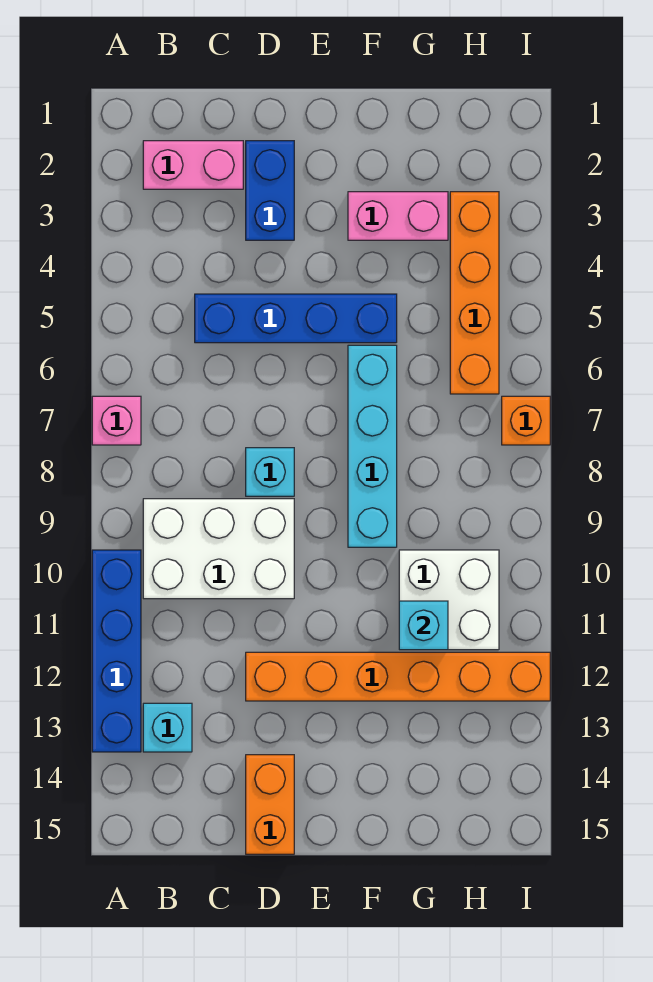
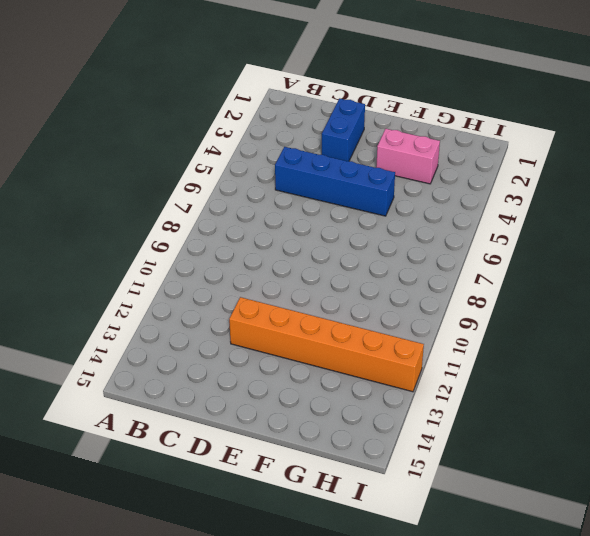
none -> pink brick A7 level 1
none -> blue brick A10:A13 level 1
none -> pink brick B2:C2 level 1

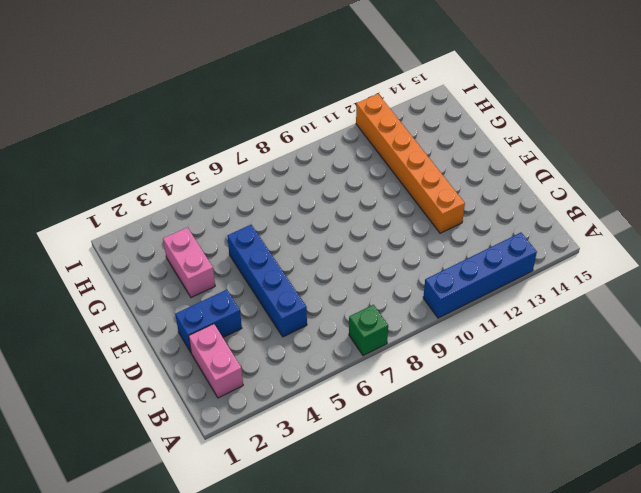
green brick A7 level 1 -> pink brick A7 level 1
none -> white brick B9:D10 level 1
none -> cyan brick B13 level 1
none -> cyan brick D8 level 1

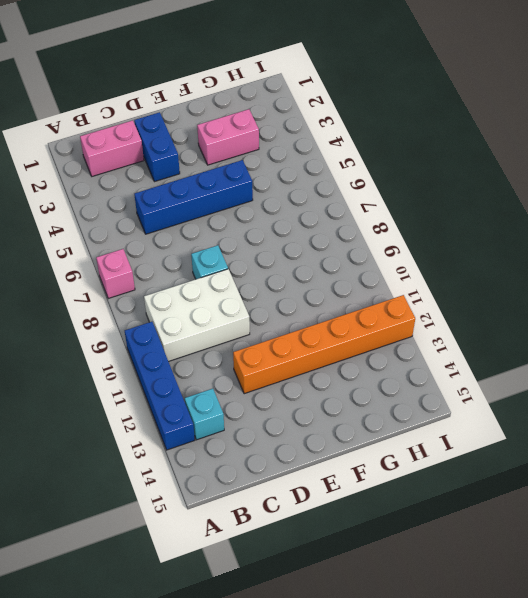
none -> orange brick D14:D15 level 1
none -> cyan brick F6:F9 level 1
none -> white brick G10:H11 level 1

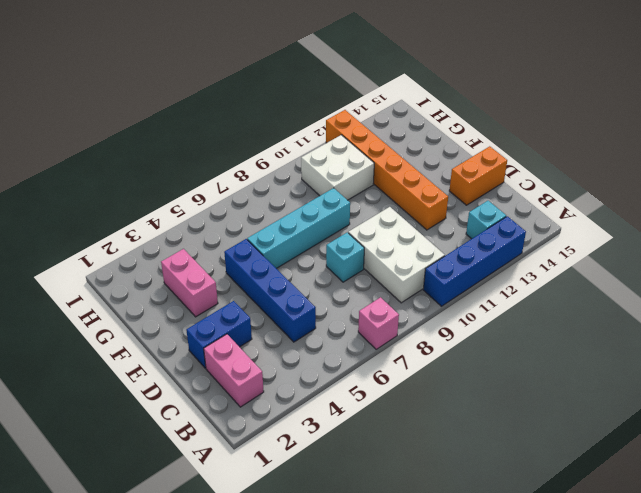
none -> orange brick H3:H6 level 1
none -> orange brick I7 level 1
none -> cyan brick G11 level 2

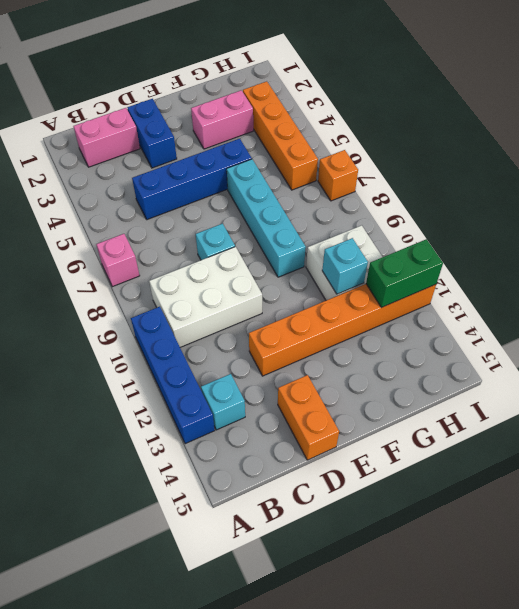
green brick H12:I12 level 2 -> none

